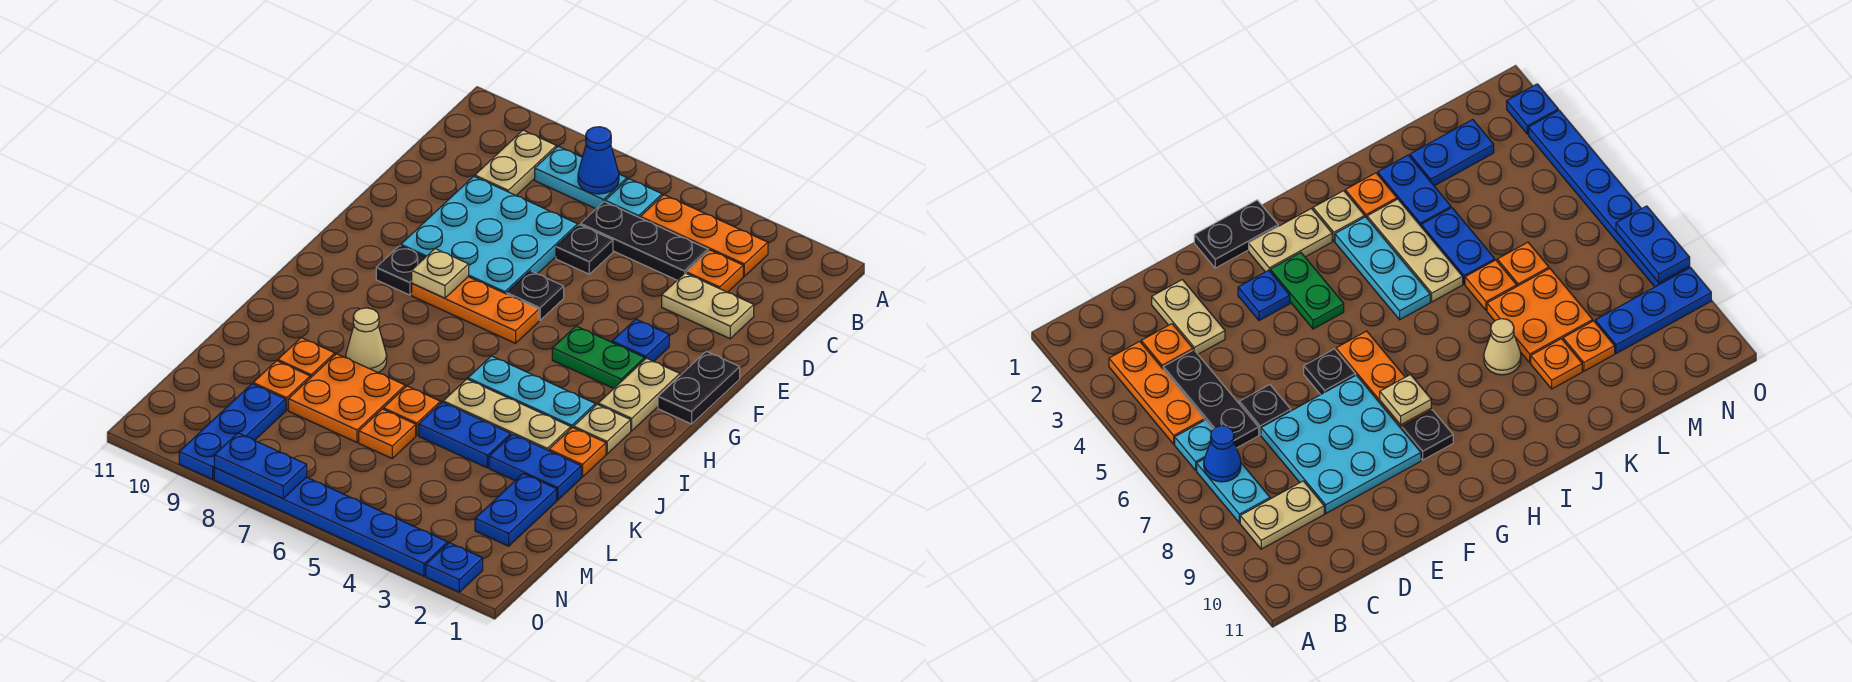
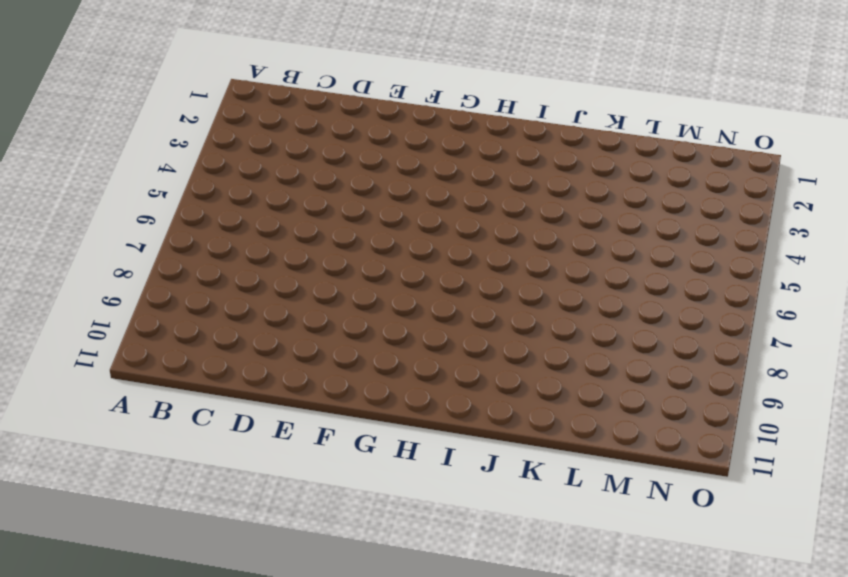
none -> orange plate B3:B5 level 1
none -> cyan plate B6 level 1
none -> cyan plate B7:B8 level 1
none -> tan plate B9:C9 level 1

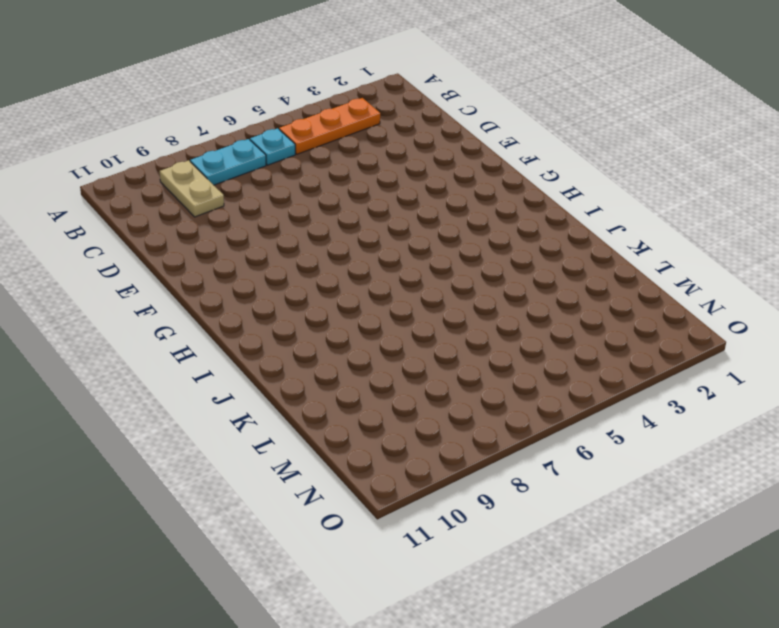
none -> orange plate C3 level 1
none -> black plate C4:C6 level 1
none -> tan plate D2:D3 level 1
none -> black plate D6 level 1

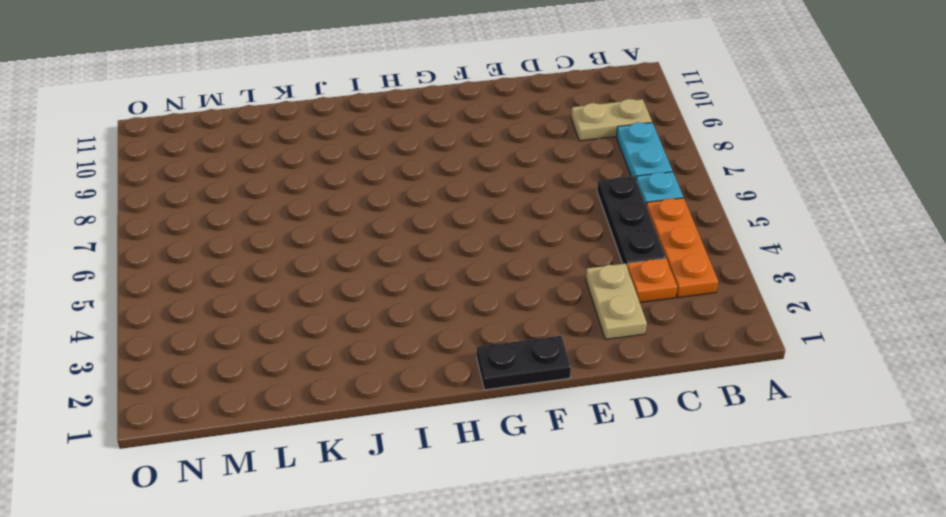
none -> black plate D6 level 1
none -> cyan plate D7:F9 level 1
none -> blue plate F3 level 1
none -> black plate F6 level 1

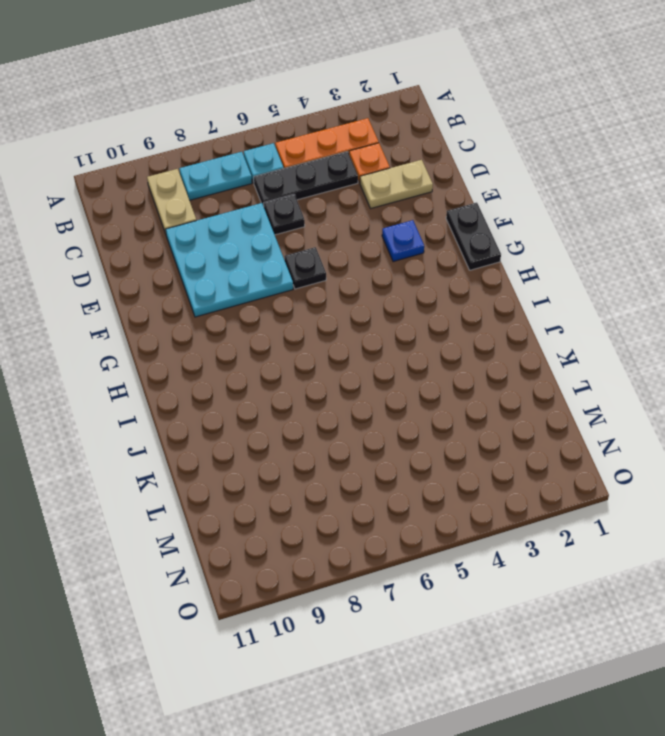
none -> tan plate G2:H2 level 1
none -> green plate G3:G4 level 1
none -> orange plate G6:G8 level 1
none -> black plate G9 level 1

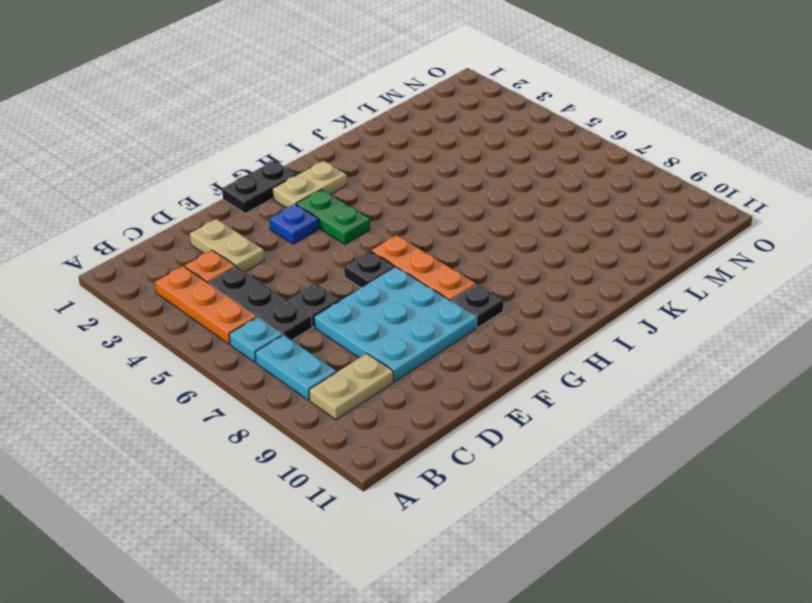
none -> tan plate I2 level 1
none -> cyan plate I3:I5 level 1
none -> orange plate J2 level 1
none -> tan plate J3:J5 level 1

